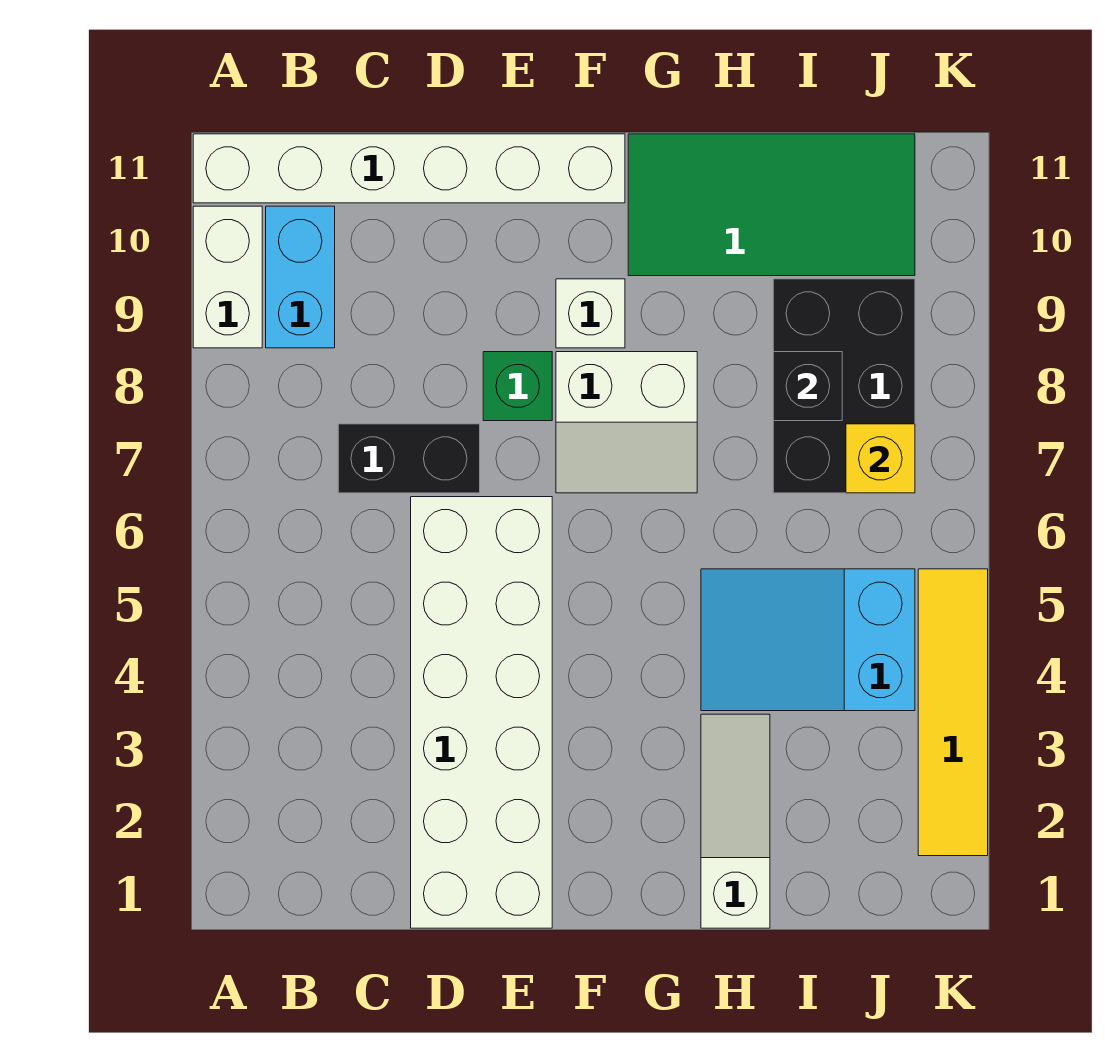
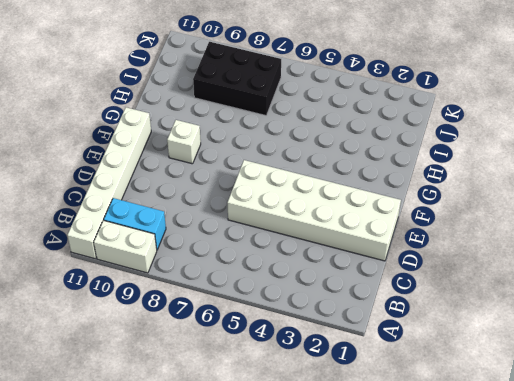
none -> black brick C7:D7 level 1
none -> green brick E8 level 1
none -> white slope F7:G8 level 1 top 8

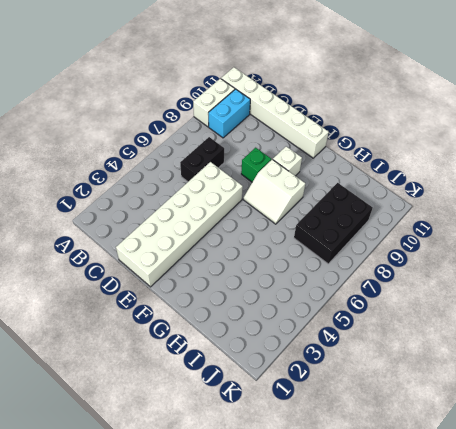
black brick C6:C7 level 1 -> black brick C7:D7 level 1
none -> green tile G10:J11 level 1
none -> white slope H1:H3 level 1 top 1
none -> cyan slope H4:J5 level 1 top J

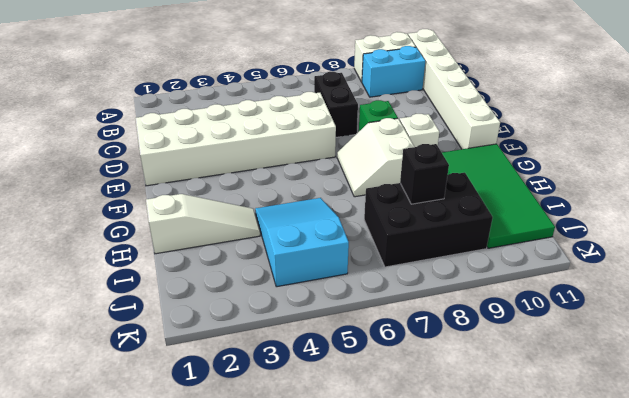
none -> yellow tile K2:K5 level 1
none -> yellow brick J7 level 2

